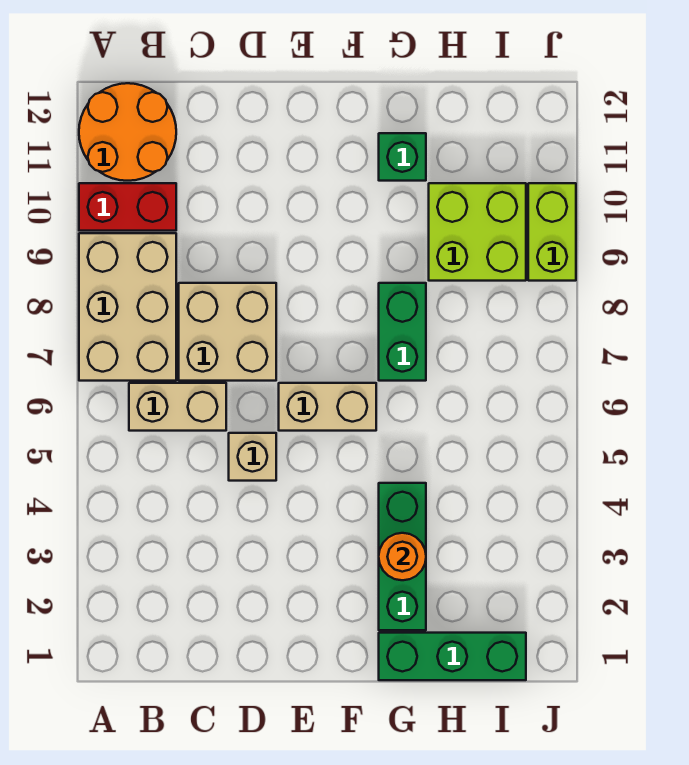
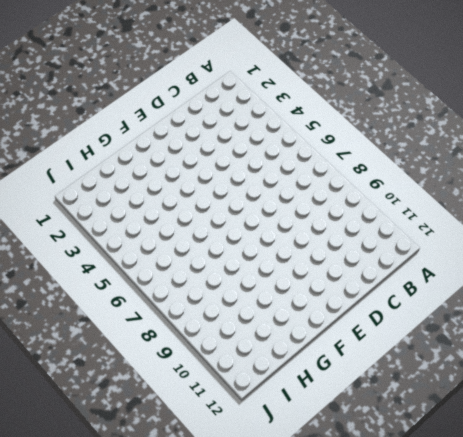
none -> tan brick A7:B9 level 1
none -> red brick A10:B10 level 1
none -> orange round brick A11:B12 level 1

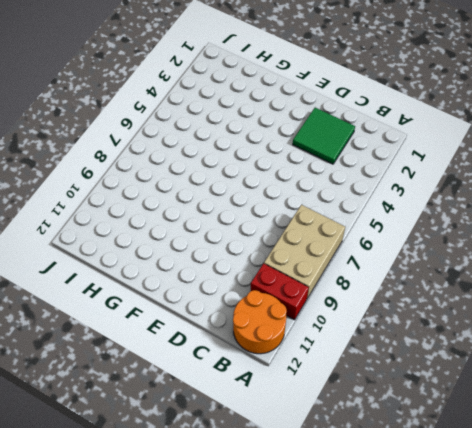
green tile C2:D3 level 1 -> none
none -> tan brick B6:C6 level 1
none -> tan brick C7:D8 level 1
none -> tan brick D5 level 1

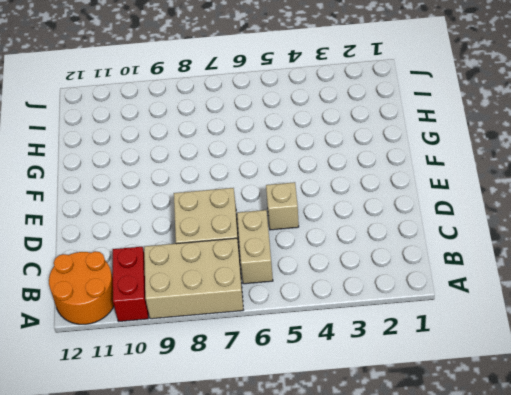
none -> tan brick E6:F6 level 1
none -> green brick G1:I1 level 1
none -> green brick G2:G4 level 1

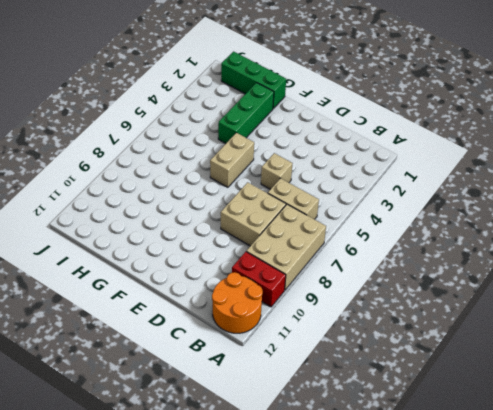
tan brick F5:F6 level 1 -> tan brick E6:F6 level 1
none -> green brick G7:G8 level 1
none -> green brick G11 level 1
none -> lime brick H9:I10 level 1

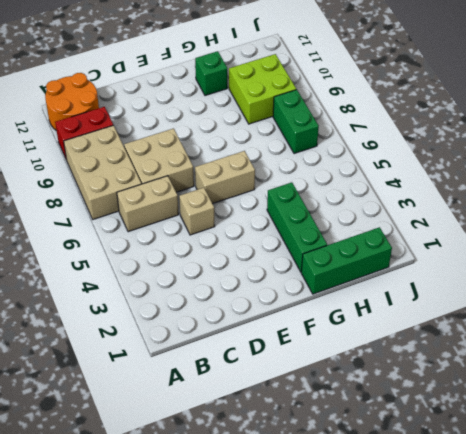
green brick I7:I8 level 1 -> green brick G7:G8 level 1
none -> lime brick J9:J10 level 1
none -> orange round brick G3 level 2

